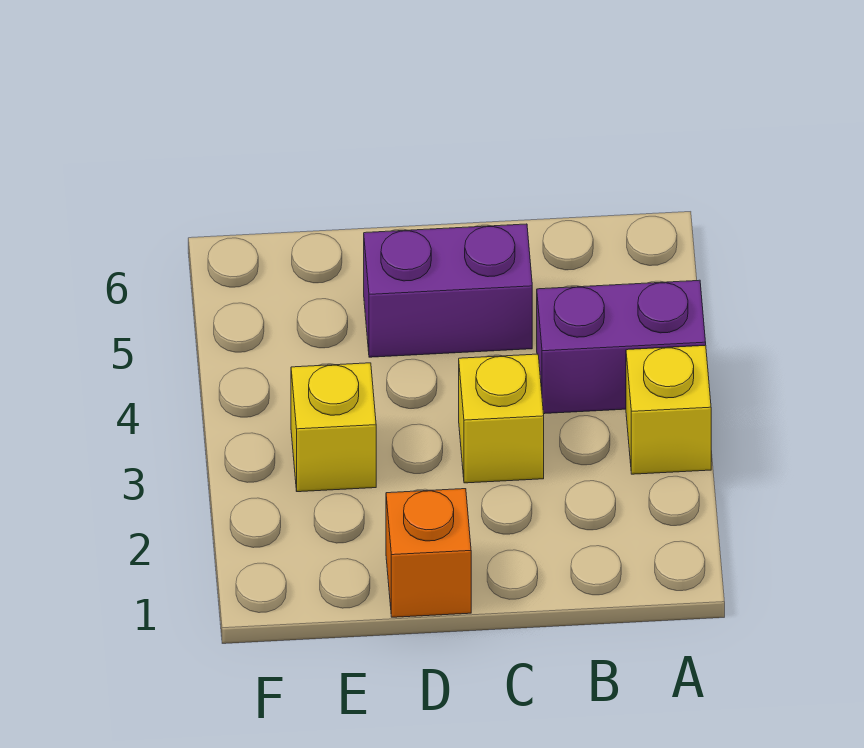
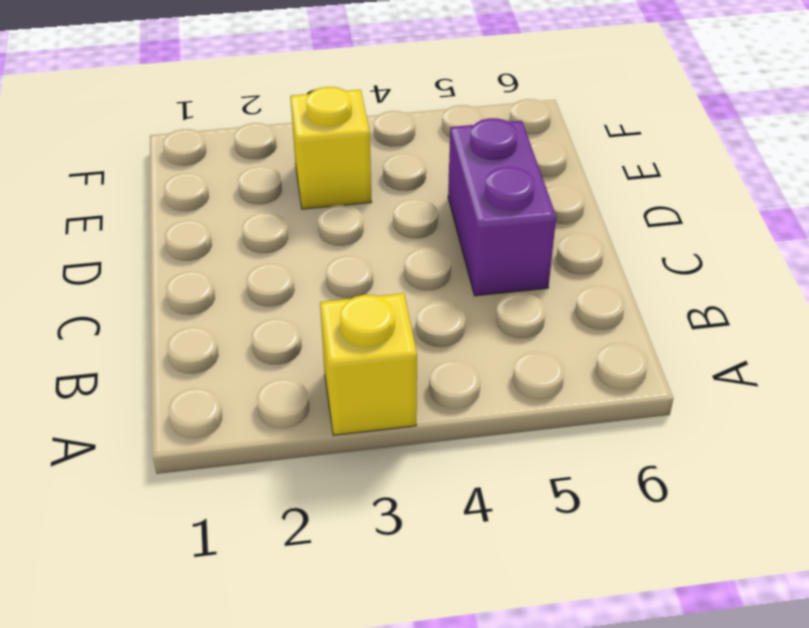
none -> purple brick A4:B4 level 1
none -> yellow brick C3 level 1

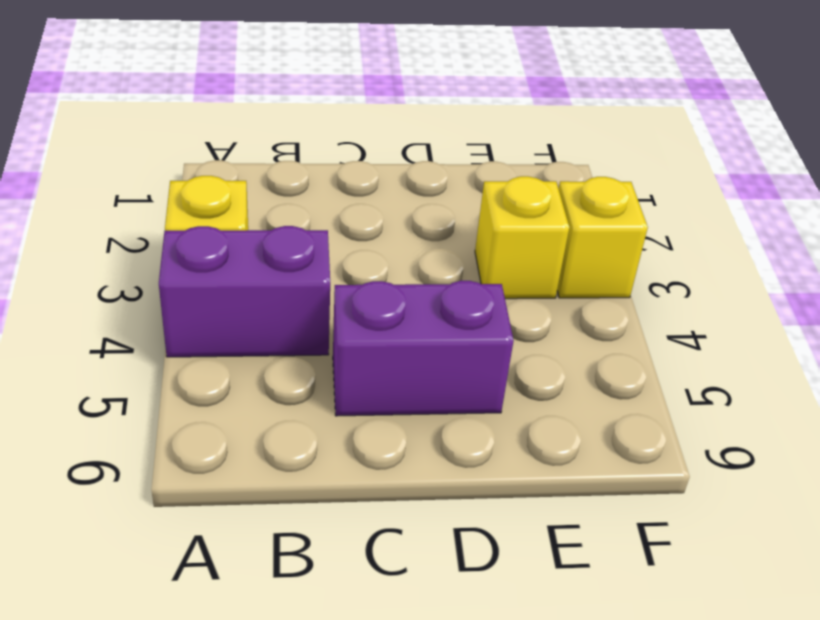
yellow brick F3 level 1 -> yellow brick C3 level 1
none -> orange brick D1 level 1

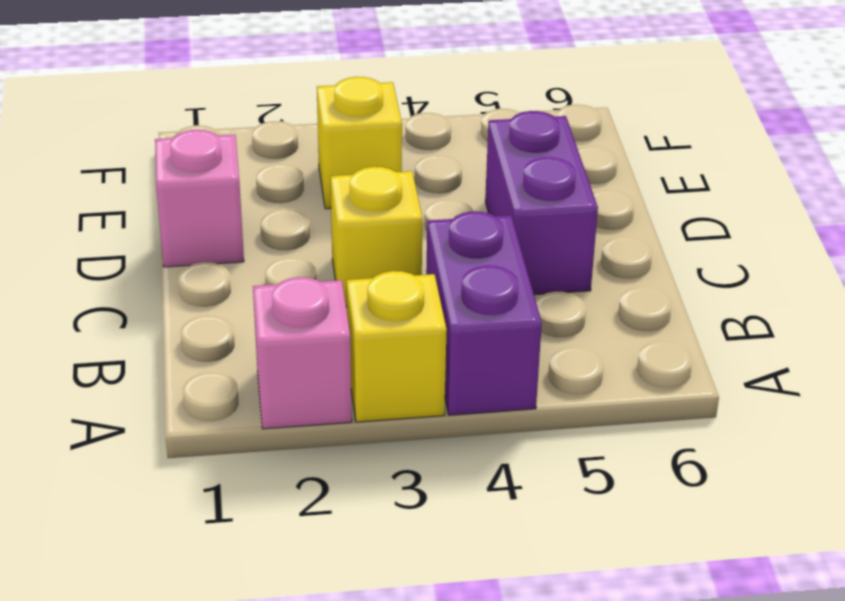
pink brick A2 level 1 -> none
pink brick D1 level 1 -> orange brick D1 level 1

